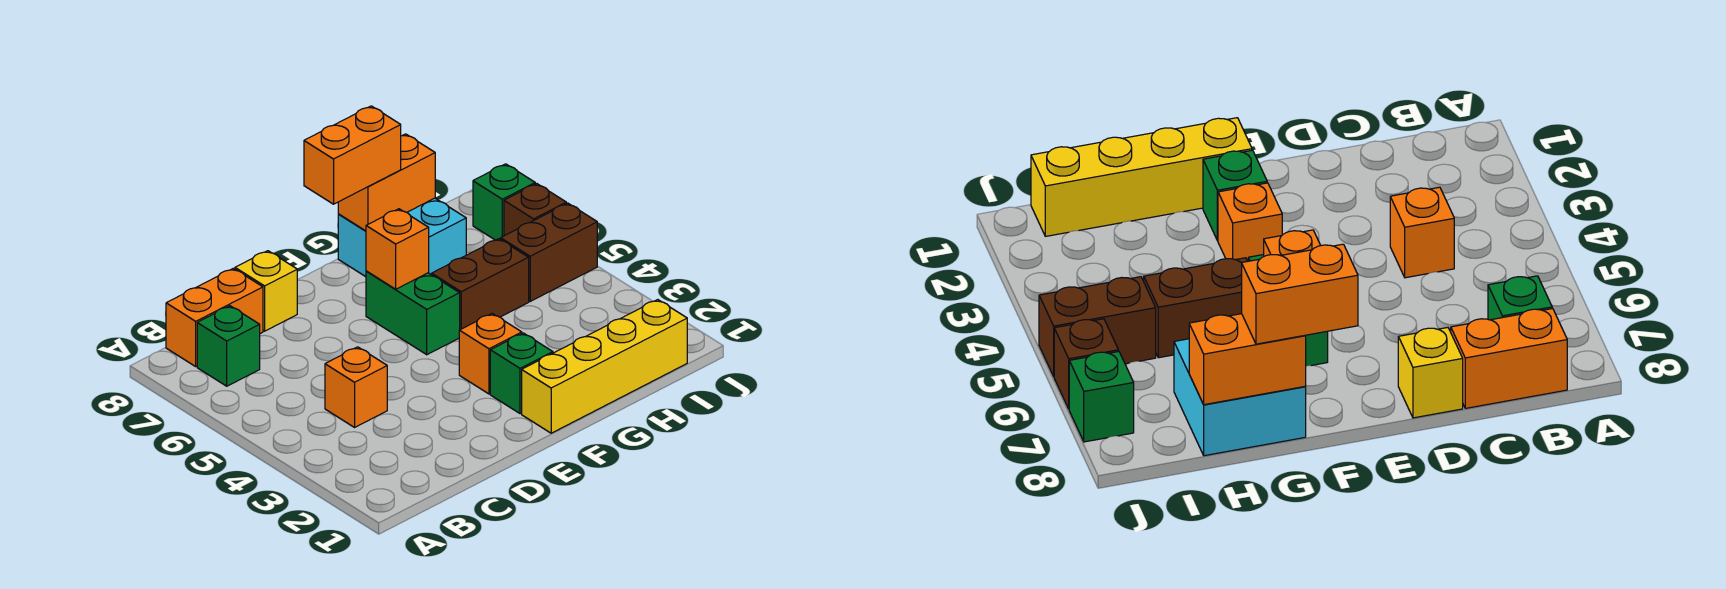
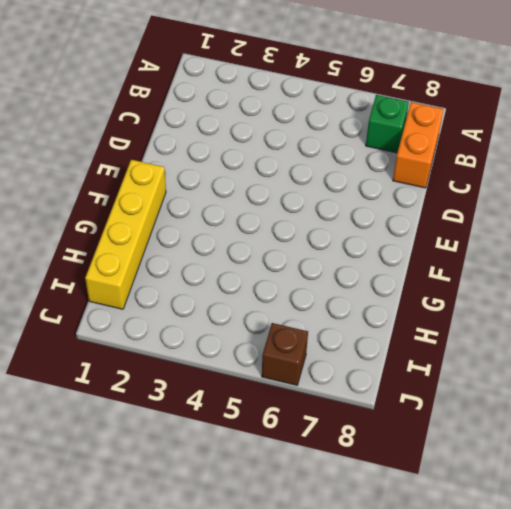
none -> orange brick C4 level 1
none -> yellow brick D8 level 1
none -> green brick F2 level 1

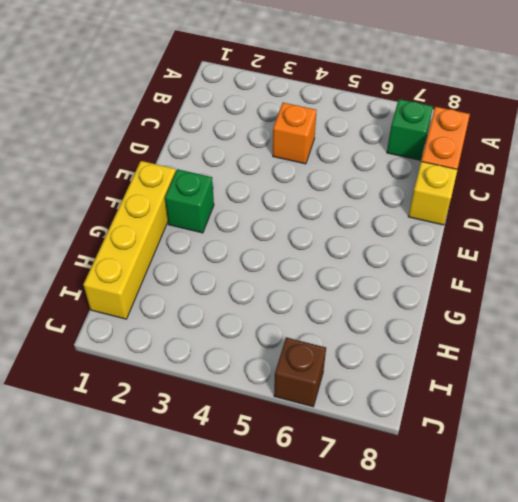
none -> orange brick F3 level 1
none -> green brick F5:F6 level 1
none -> brown brick G5:H5 level 1

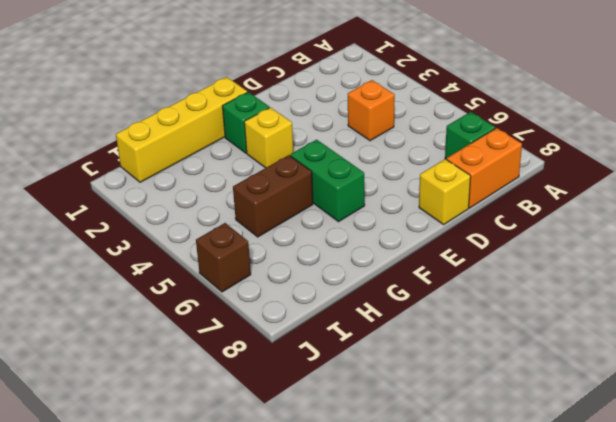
yellow brick F3 level 1 -> orange brick F3 level 1
none -> cyan brick G7:H8 level 1
none -> brown brick I5:J5 level 1
none -> green brick J7 level 1

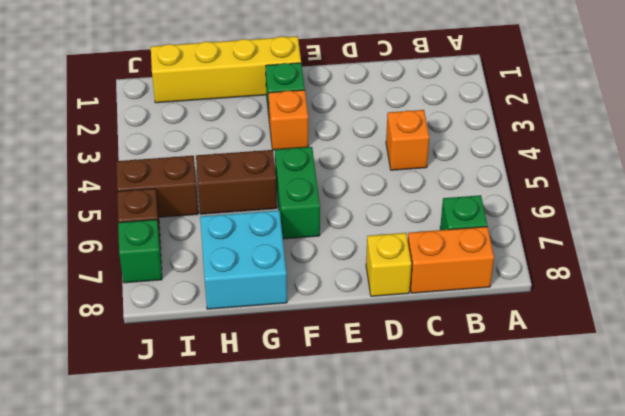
none -> orange brick F6 level 2
none -> orange brick G8:H8 level 2
none -> orange brick F8:G8 level 3

